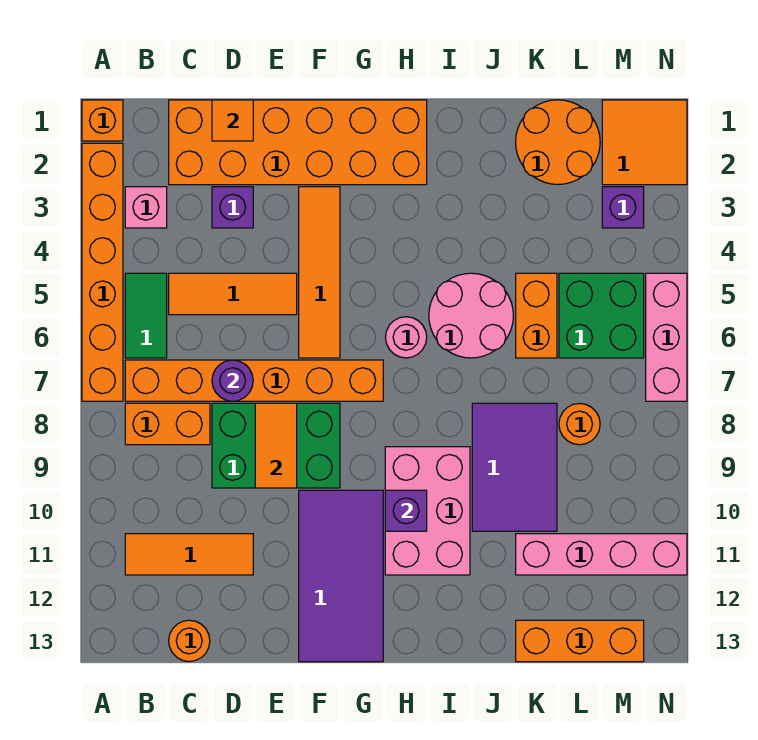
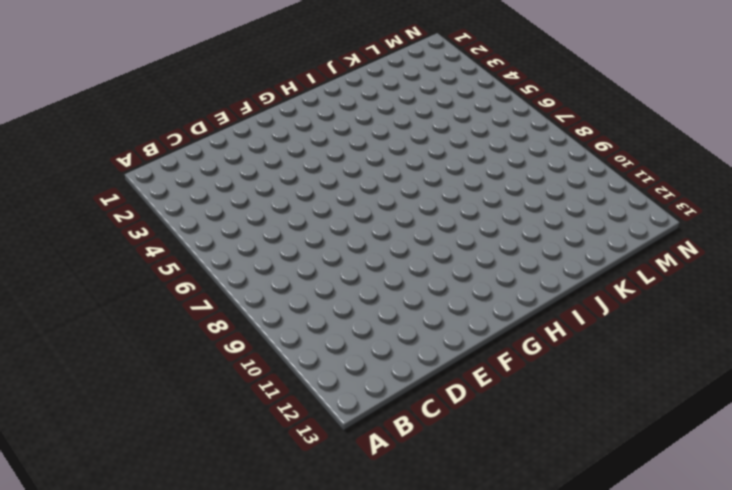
none -> orange brick A1 level 1
none -> orange brick A2:A7 level 1
none -> pink brick B3 level 1
none -> green tile B5:B6 level 1

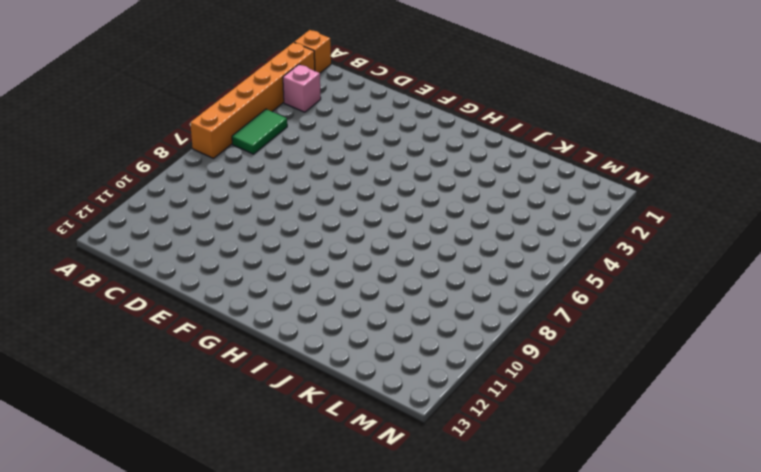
none -> orange brick B7:G7 level 1
none -> orange brick B8:C8 level 1
none -> orange tile B11:D11 level 1
none -> orange brick C1:H2 level 1

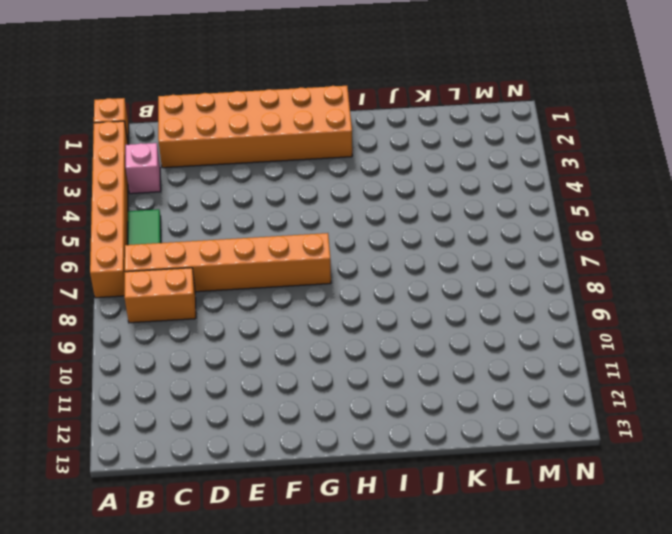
none -> orange tile B11:D11 level 1
none -> orange tile C5:E5 level 1
none -> orange round brick C13 level 1
none -> purple brick D3 level 1

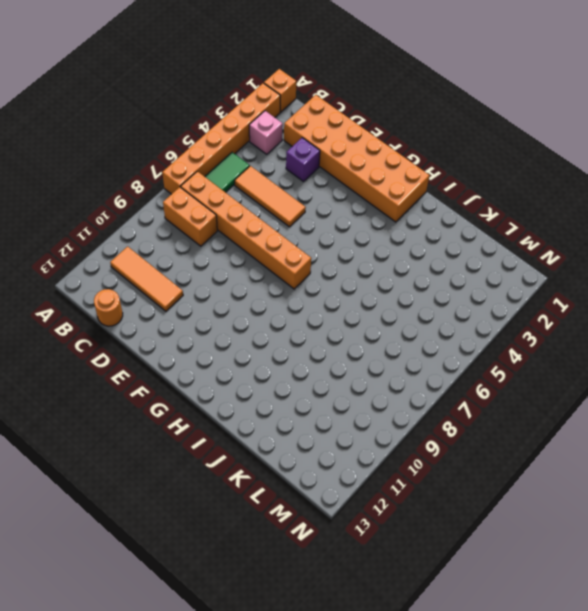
none -> green brick D8:F9 level 1
none -> orange tile F3:F6 level 1
none -> purple tile F10:G13 level 1
none -> pink round brick H6 level 1

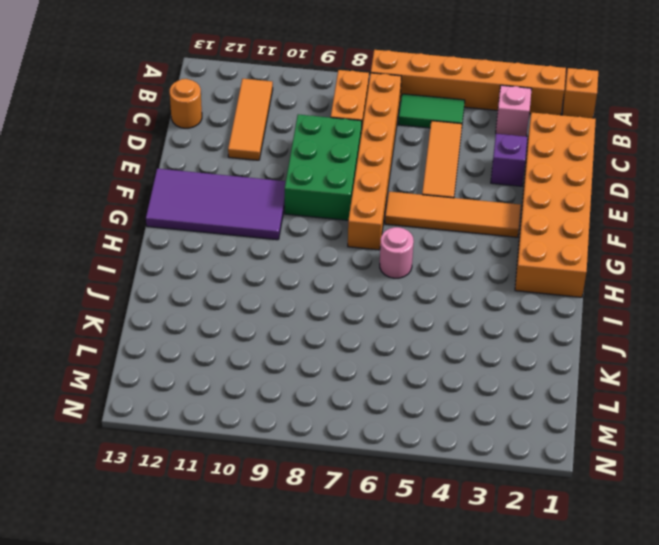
none -> pink brick H9:I11 level 1
none -> pink round brick I5:J6 level 1
none -> purple tile J8:K10 level 1
none -> orange round brick K1:L2 level 1

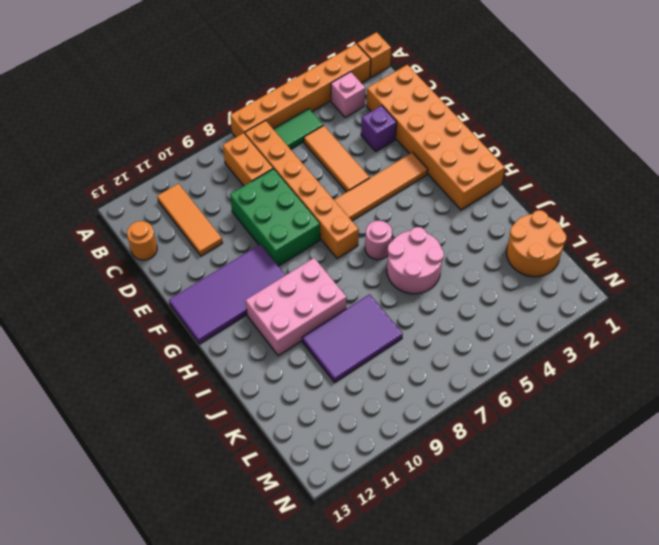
none -> orange brick K5:K6 level 1
none -> pink brick K11:N11 level 1
none -> orange brick K13:M13 level 1
none -> green brick L5:M6 level 1

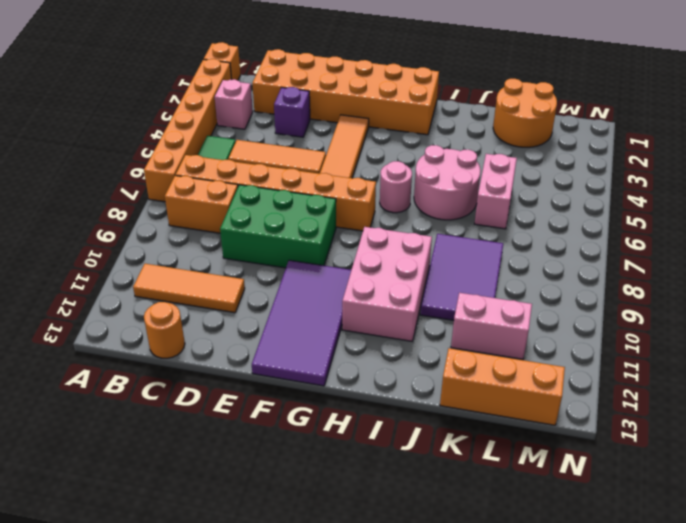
pink brick K5:K6 level 1 -> orange brick K5:K6 level 1
pink brick K11:L11 level 1 -> pink brick K11:N11 level 1
none -> green brick L5:M6 level 1
none -> orange round brick L8 level 1
none -> orange tile M1:N2 level 1
none -> purple brick M3 level 1

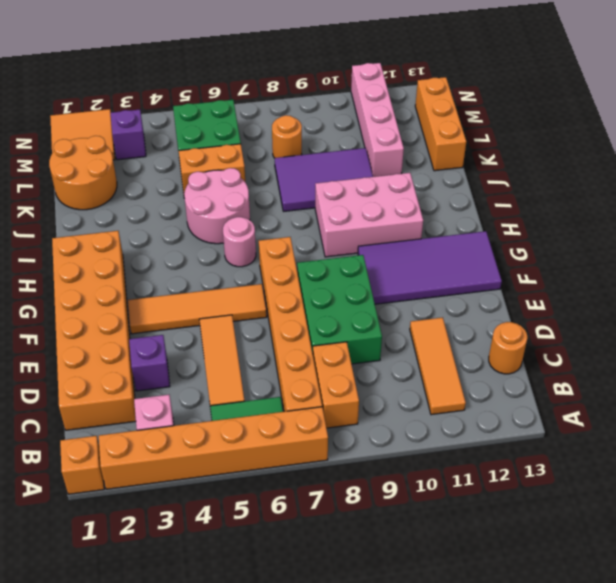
none -> pink brick N5:N7 level 1
none -> orange tile D1 level 2
none -> purple round brick D7 level 2
none -> orange tile E8:E9 level 2

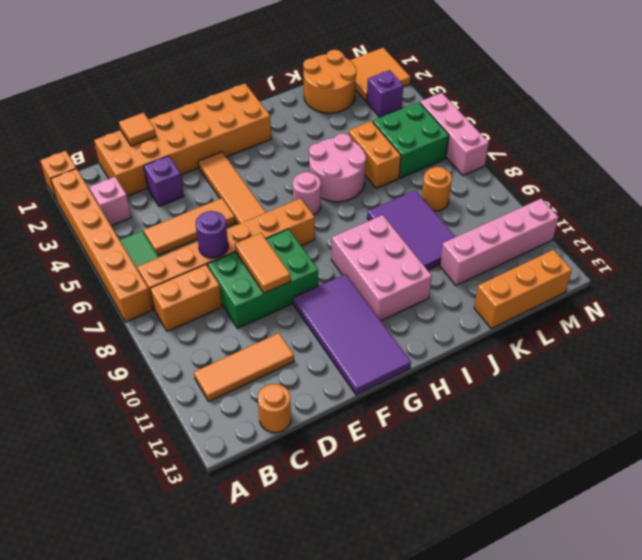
none -> purple brick H10 level 2

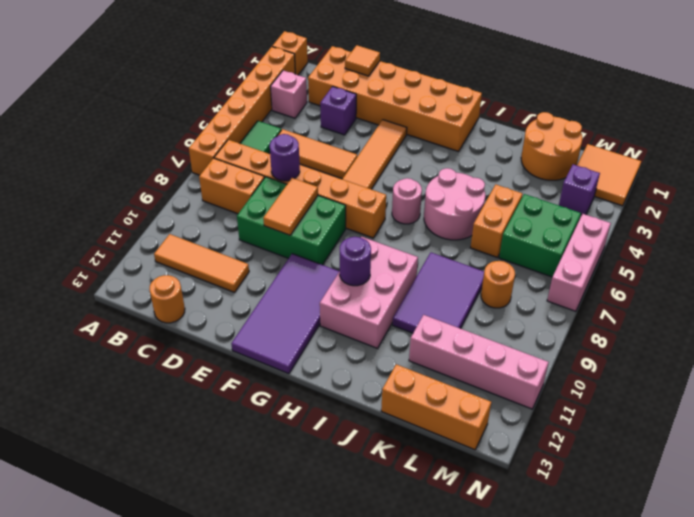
purple round brick H10 level 2 -> purple brick H10 level 2

